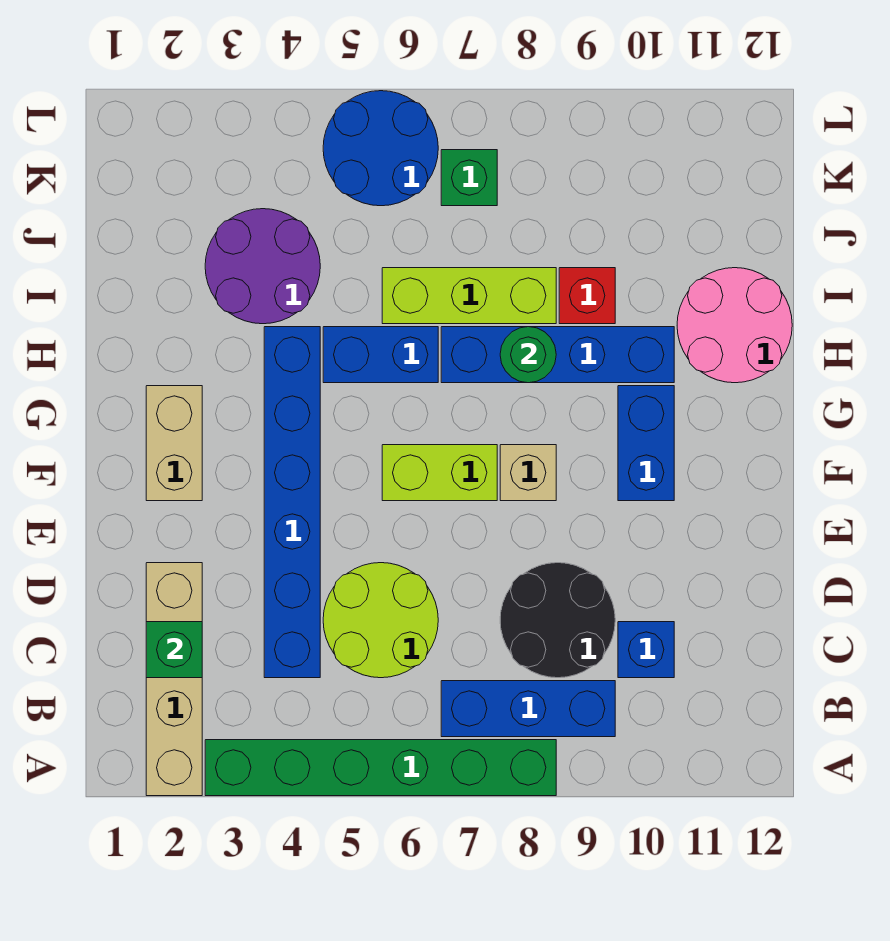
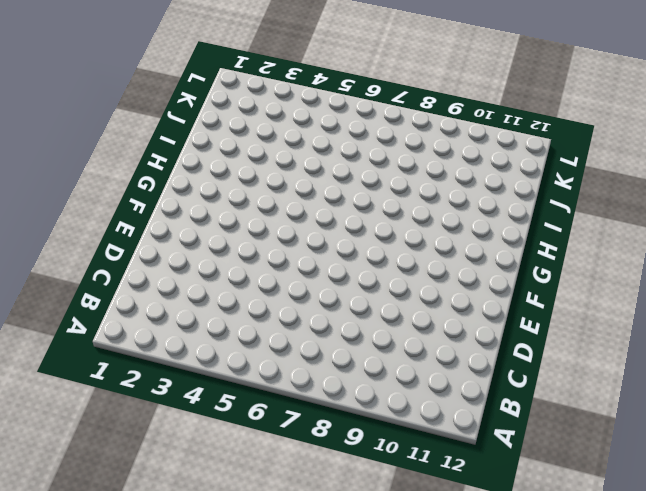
none -> tan brick A2:D2 level 1
none -> green brick A3:A8 level 1
none -> blue brick B7:B9 level 1

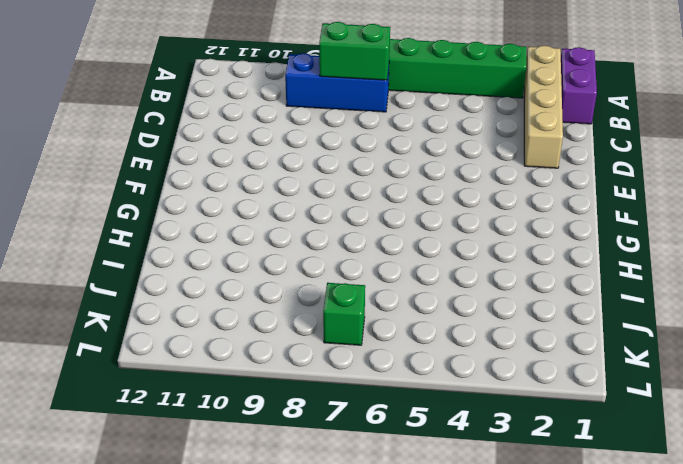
purple brick A1:B1 level 1 -> none
green brick B7:B8 level 2 -> none
none -> blue brick C4:H4 level 1
none -> lime round brick C5:D6 level 1
none -> black round brick C8:D9 level 1

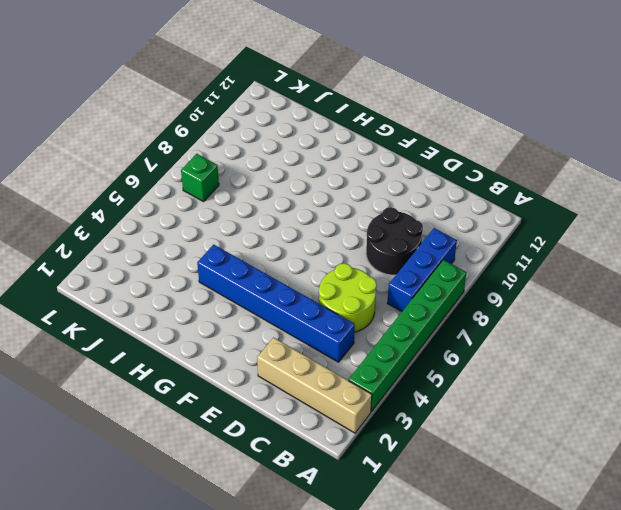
none -> blue brick C10 level 1
none -> tan brick F2:G2 level 1
none -> lime brick F6:F7 level 1

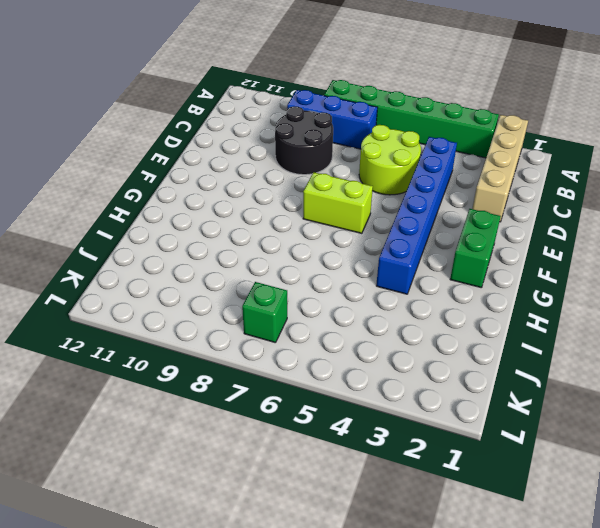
green brick F2:G2 level 1 -> tan brick F2:G2 level 1
none -> blue brick C10 level 1
none -> tan brick F8 level 1
none -> blue brick F10:G10 level 1

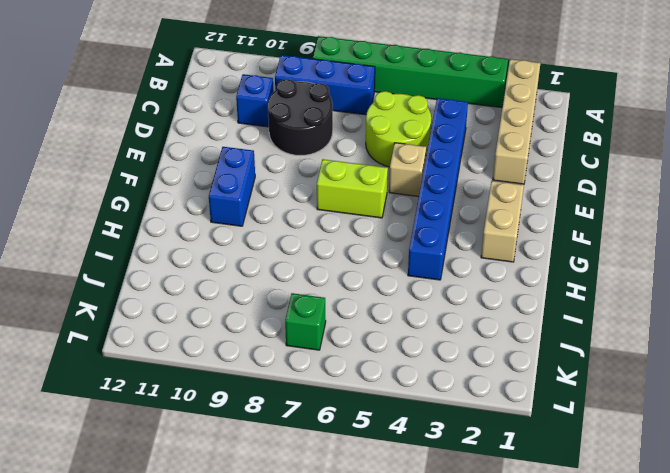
tan brick E5 level 1 -> tan brick F8 level 1
none -> blue brick H5:H6 level 1
none -> blue brick H7:H10 level 1
none -> pink round brick H11:I12 level 1

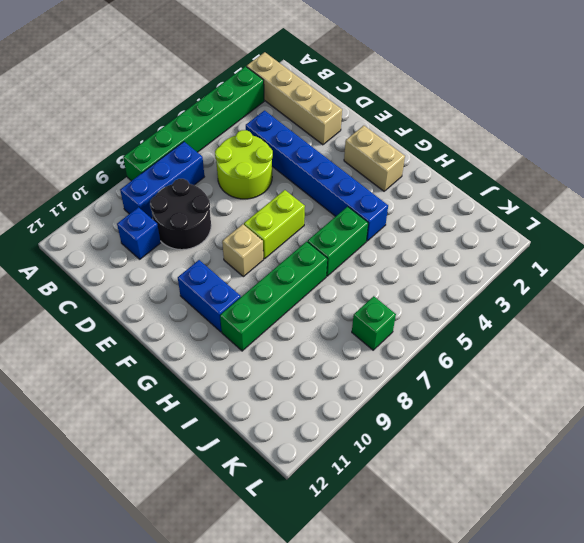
green brick H5:H6 level 1 -> blue brick H5:H6 level 1
green brick H7:H10 level 1 -> blue brick H7:H10 level 1
none -> pink round brick H11:I12 level 1
none -> purple round brick I3:J4 level 1
none -> lime brick I6:I8 level 1

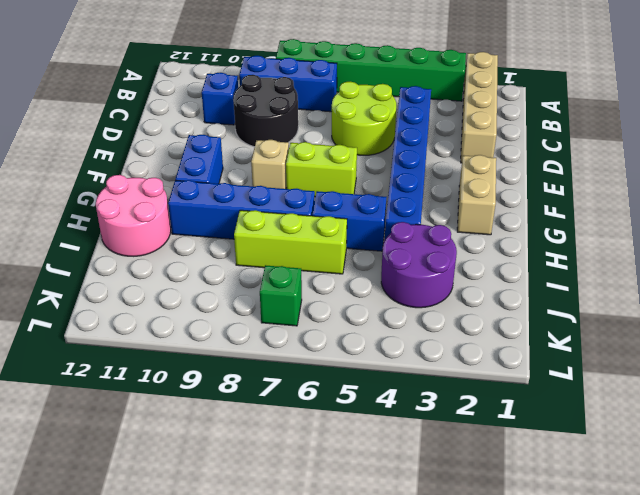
none -> red brick I9 level 1
none -> blue round brick K5:L6 level 1
none -> green brick C2 level 2

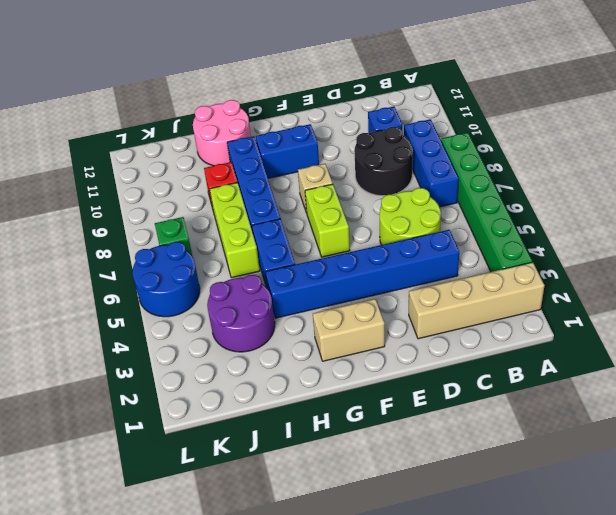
none -> green brick C2 level 2
none -> green round brick H8 level 2

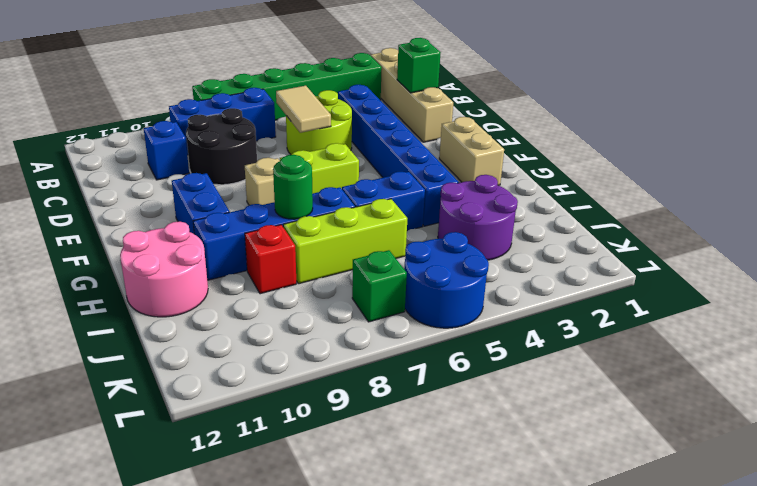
tan tile C6:D6 level 2 -> none

